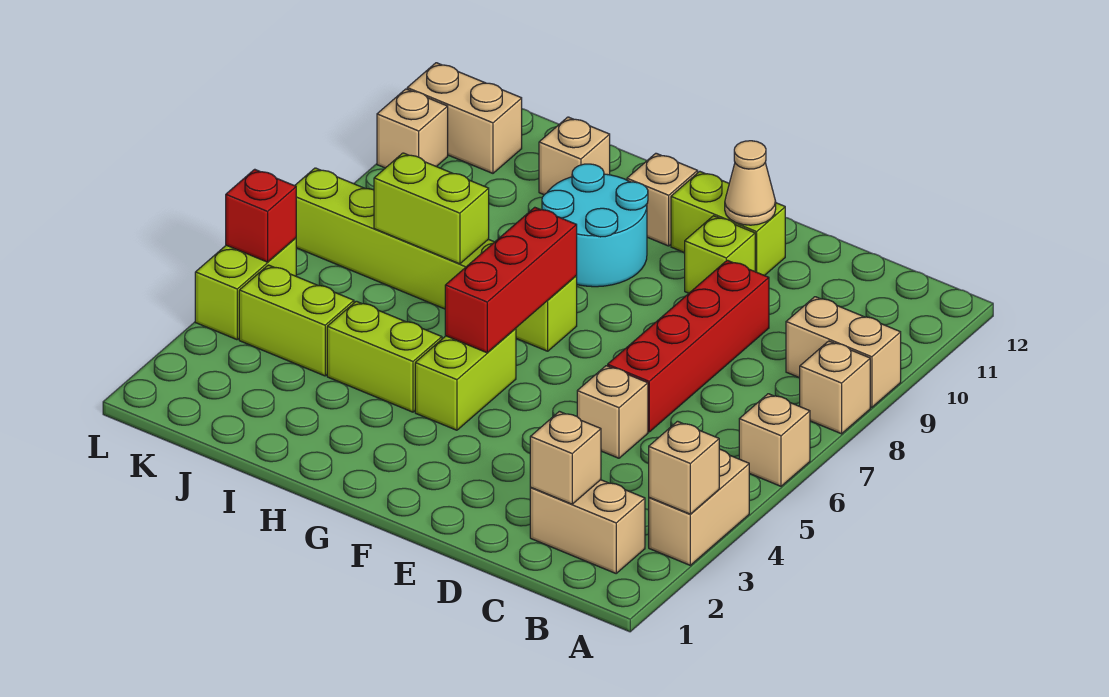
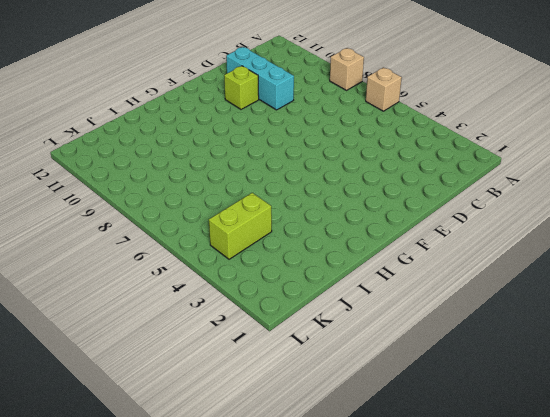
cyan brick D9:D11 level 1 -> red brick D6:D9 level 1
none -> tan brick A3:A4 level 1
none -> tan brick A9:B9 level 1
none -> tan brick B2:C2 level 1

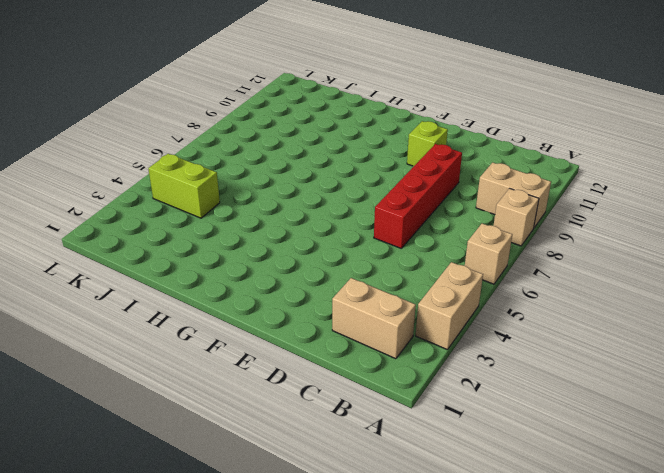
none -> tan brick D5 level 1
none -> lime brick E11:F11 level 1
none -> lime brick G4:G5 level 1

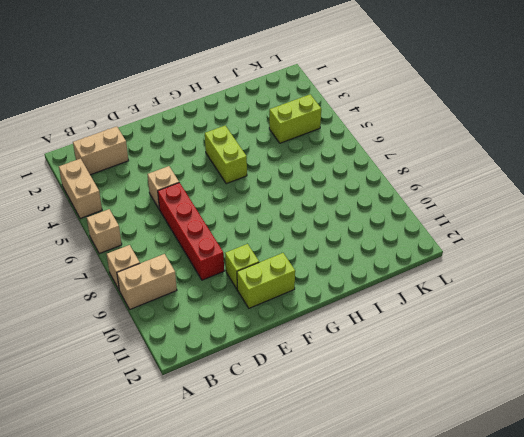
none -> lime brick G7:L7 level 1
none -> cyan round brick G9:H10 level 1
none -> tan brick G11 level 1

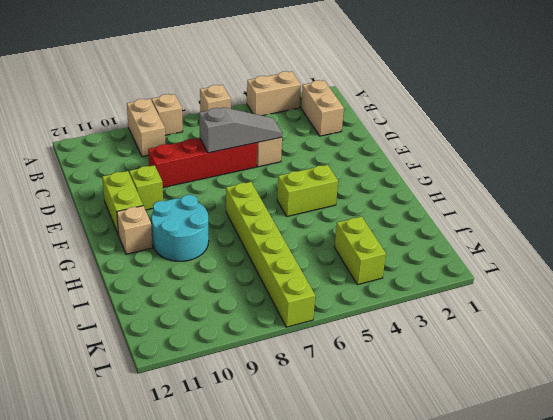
grey slope D5:D7 level 2 top 7 -> none
none -> lime brick H4:I4 level 1
none -> tan brick I11 level 1
none -> tan brick K11:L11 level 1

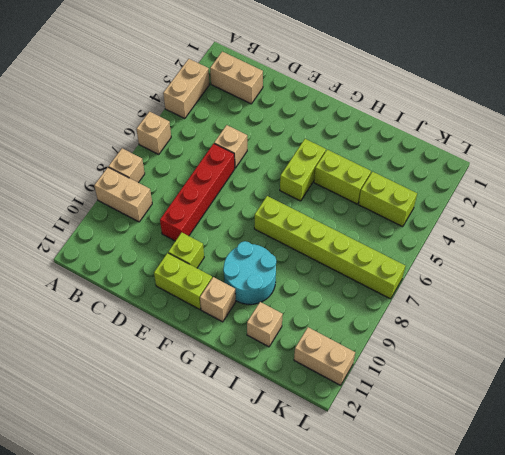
none -> lime brick L4:L5 level 1
none -> tan brick L10 level 1
none -> tan brick A3 level 2

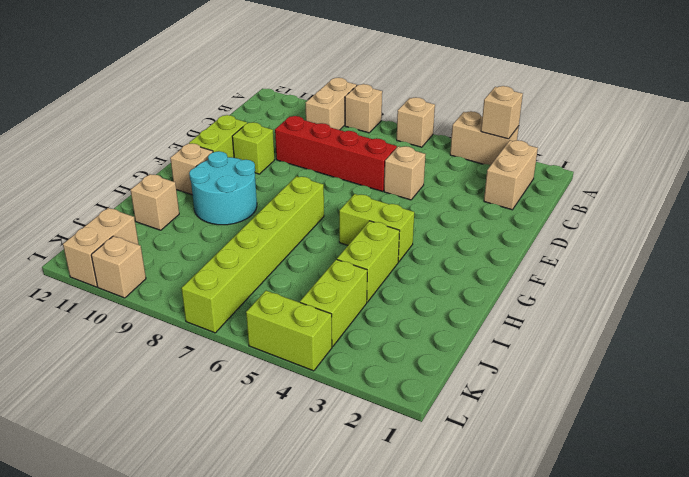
none -> tan brick C2 level 2
none -> tan cone E11 level 2
none -> red brick G5:G7 level 2

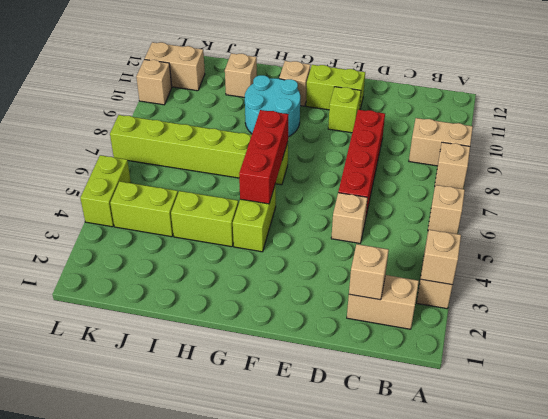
none -> tan cone E11 level 2
none -> lime brick I7:J7 level 2
none -> red brick L5 level 2

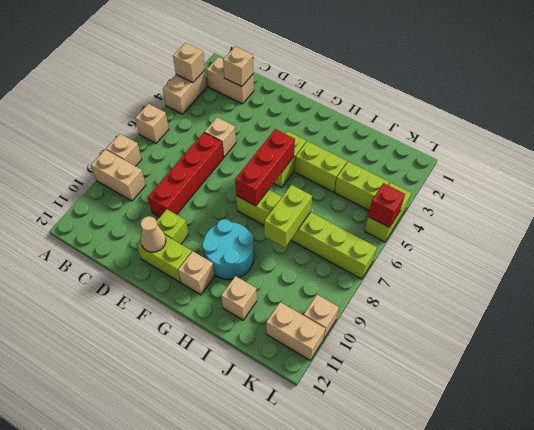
lime brick I7:I8 level 2 -> lime brick I7:J7 level 2

